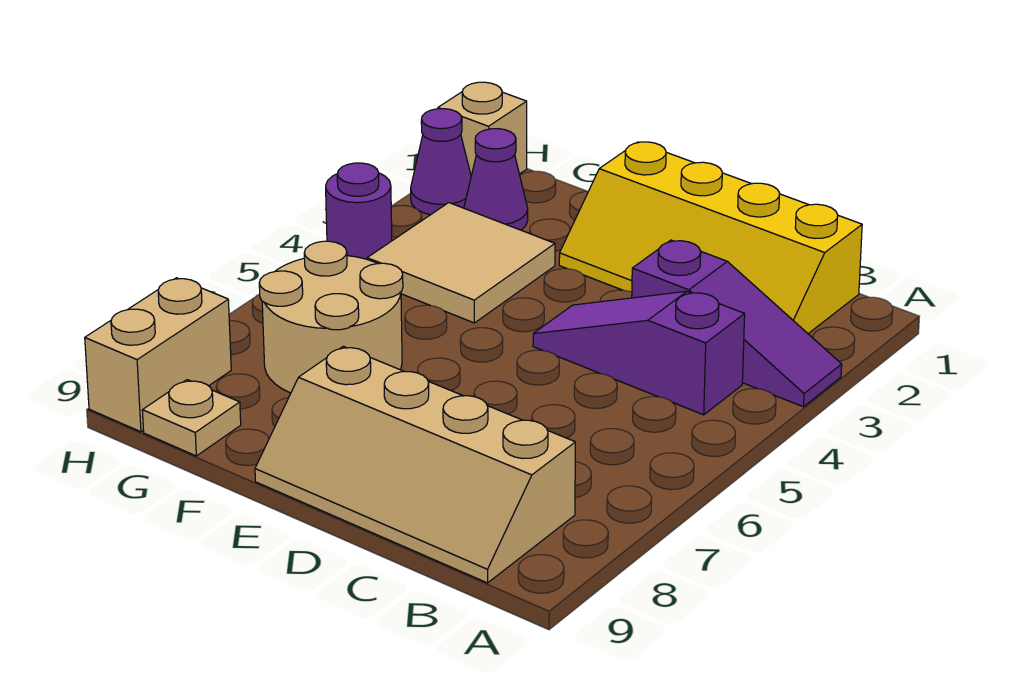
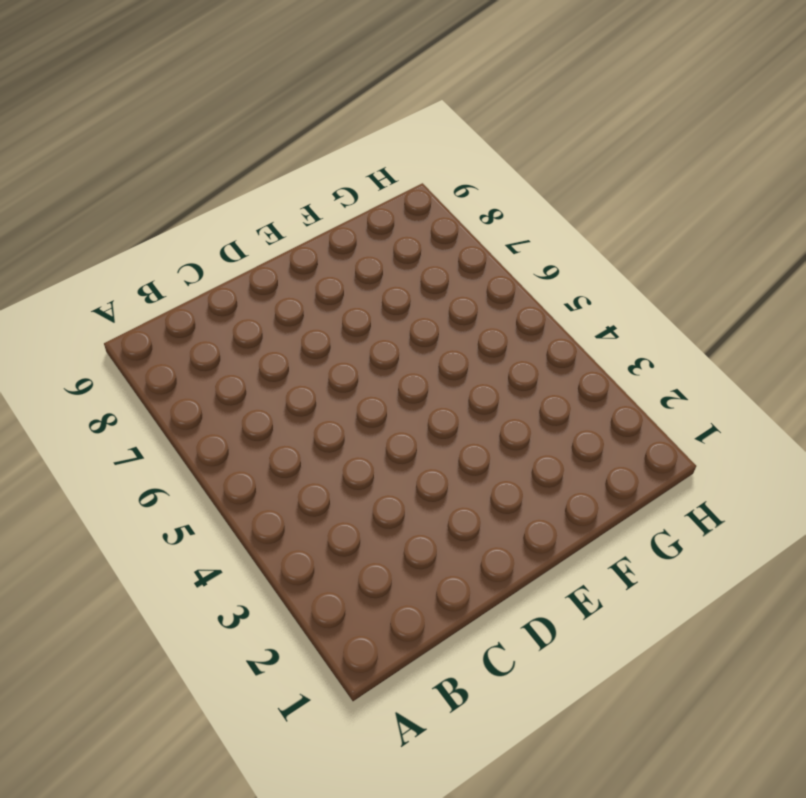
none -> purple slope A3:C3 level 1 top C
none -> yellow slope B1:E2 level 1 top 1
none -> purple slope B4:D4 level 1 top B

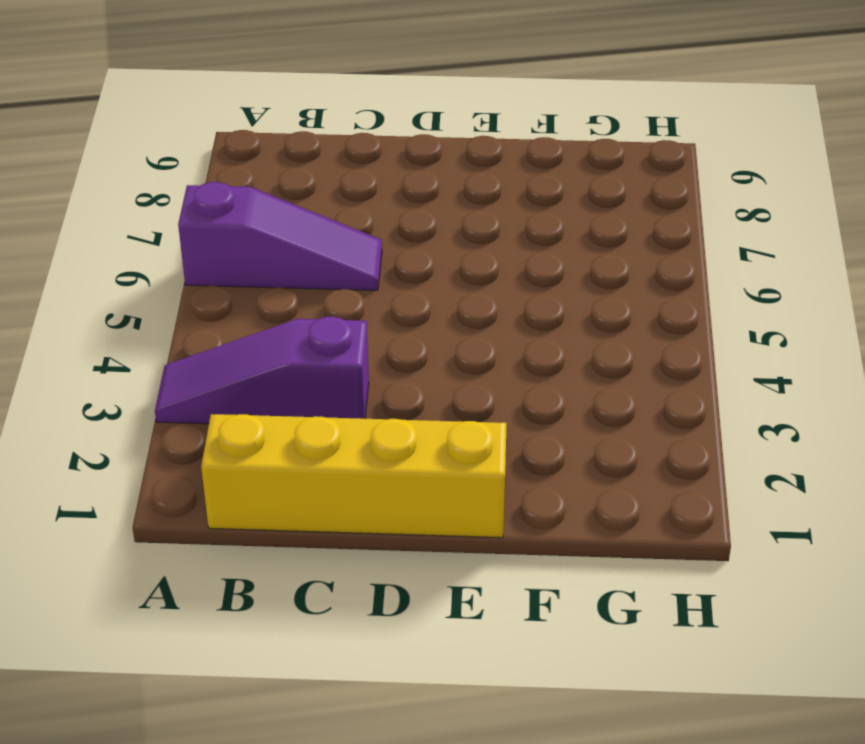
purple slope A6:C6 level 1 top A -> purple slope B4:D4 level 1 top B
none -> tan slope B8:E9 level 1 top 8
none -> tan tile F3:G4 level 1
none -> tan round brick F6:G7 level 1

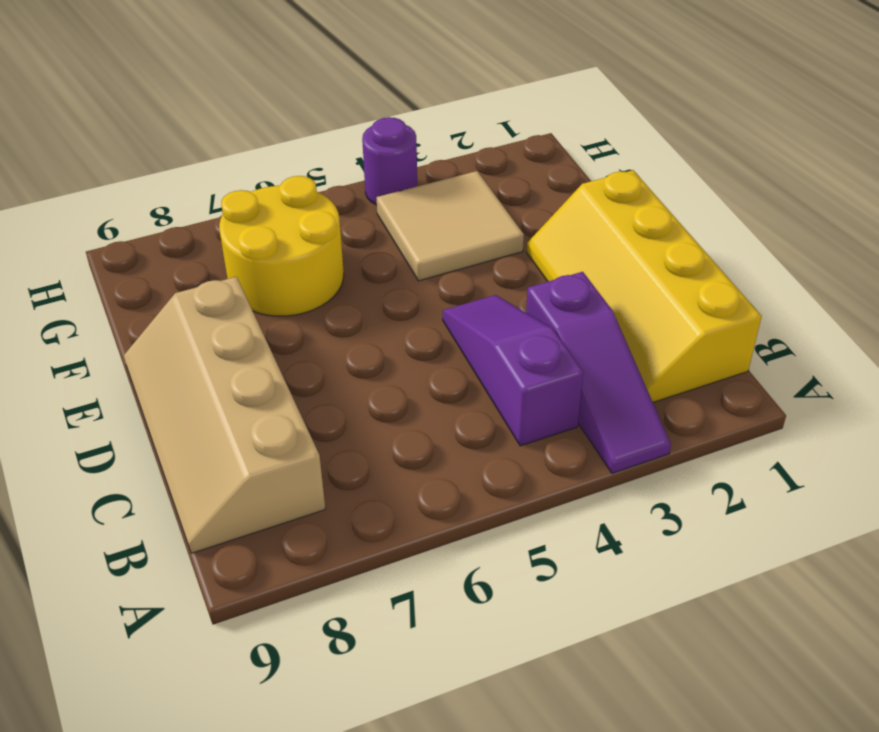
yellow round brick F6:G7 level 1 -> tan round brick F6:G7 level 1
none -> purple cone G2 level 1
none -> tan plate G9 level 1
none -> tan brick H1 level 1

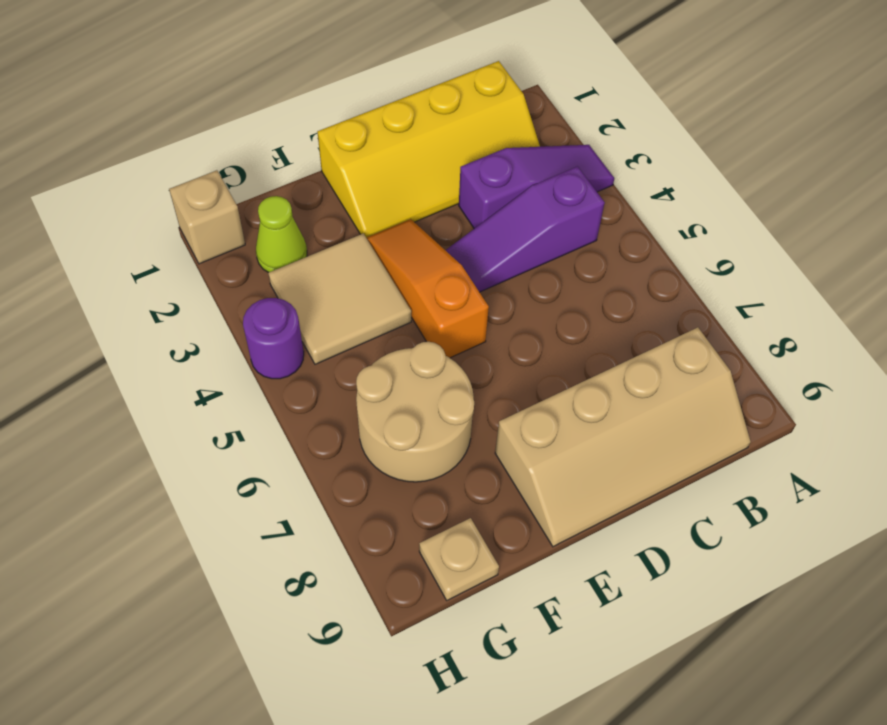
orange slope E3:E5 level 1 top 5 -> none
lime cone G2 level 1 -> purple cone G2 level 1
none -> purple cone H2 level 1
none -> tan brick H8:H9 level 1

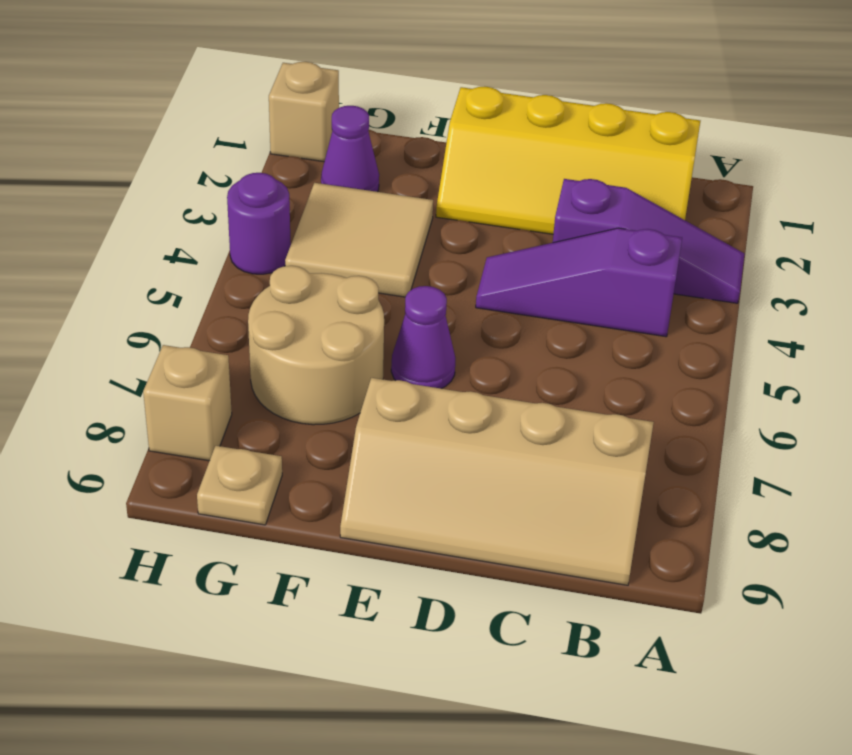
purple cone E6 level 1 -> purple cone H2 level 1
tan brick H8 level 1 -> tan brick H8:H9 level 1

